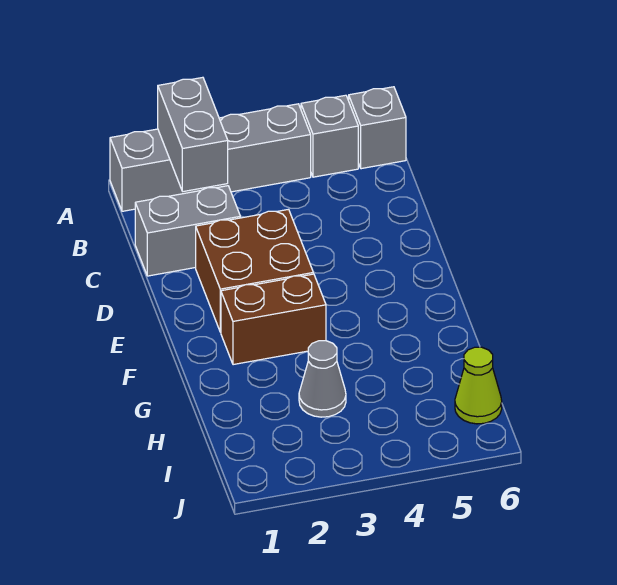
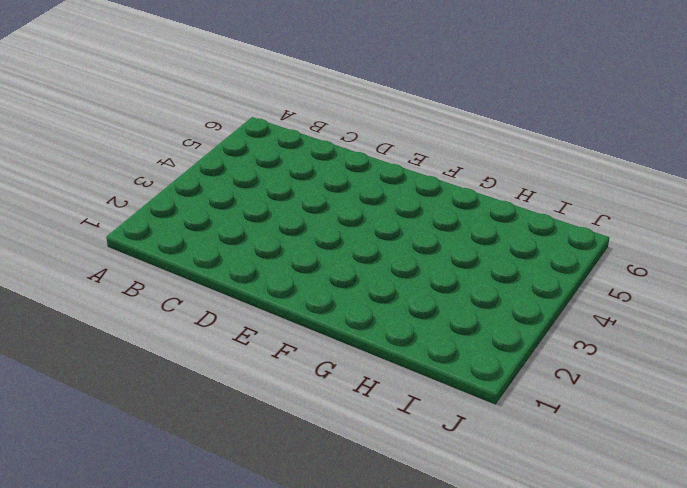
none -> grey brick A1:A4 level 1
none -> grey brick A5 level 1

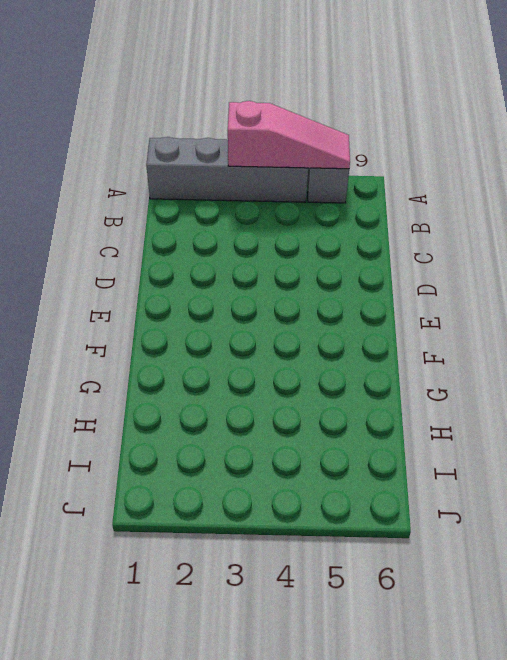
pink slope A3:A5 level 2 top 3 -> none
none -> grey brick A6 level 1
none -> grey brick C1:C2 level 1

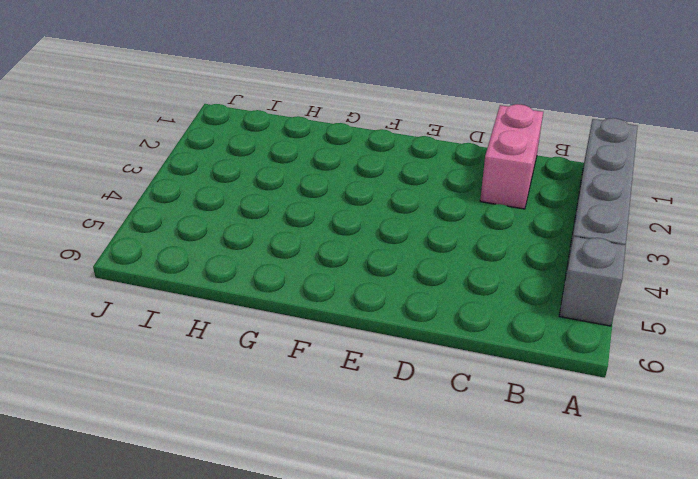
pink brick C1:C2 level 1 -> grey brick C1:C2 level 1
none -> grey brick A6 level 1
none -> brown brick D2:E3 level 1

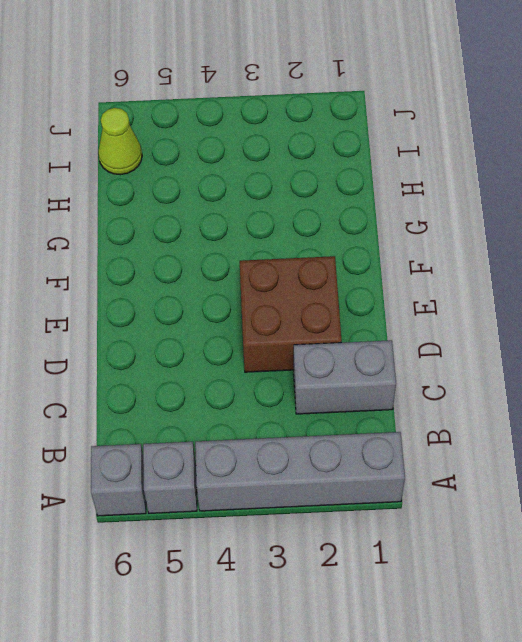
none -> brown brick F2:F3 level 1
none -> grey cone H3 level 1

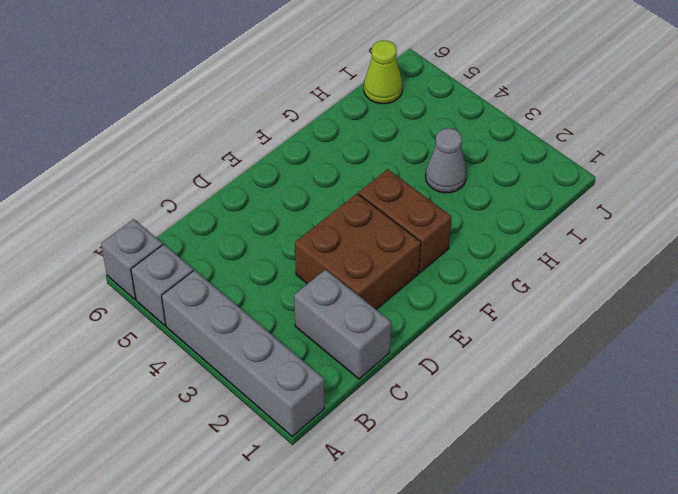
none -> grey brick A2:B2 level 2

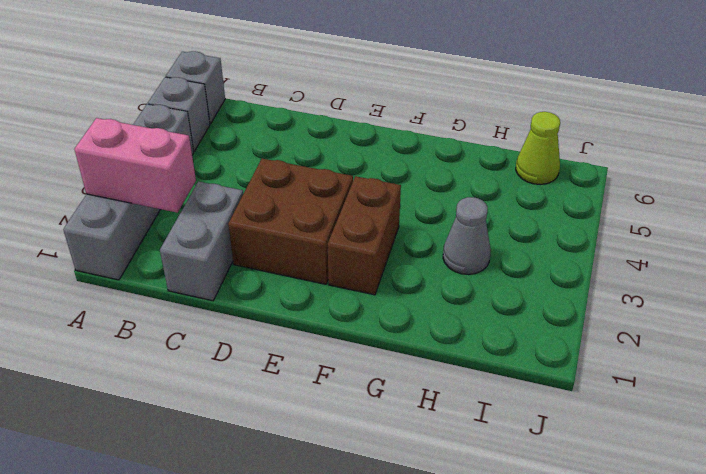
pink brick A2:B2 level 2 -> grey brick A2:B2 level 2

